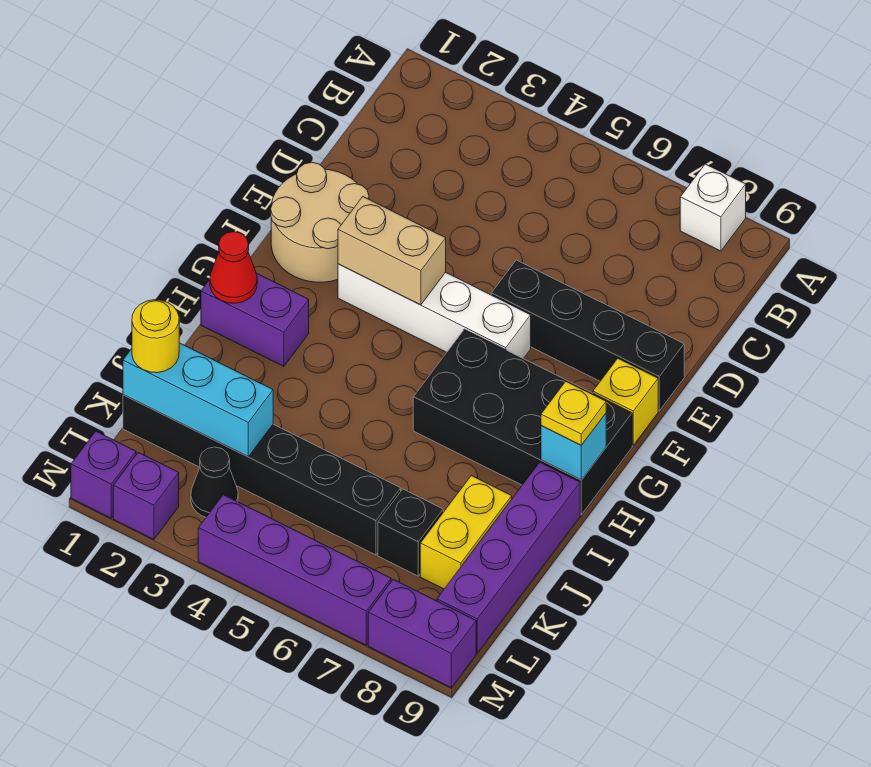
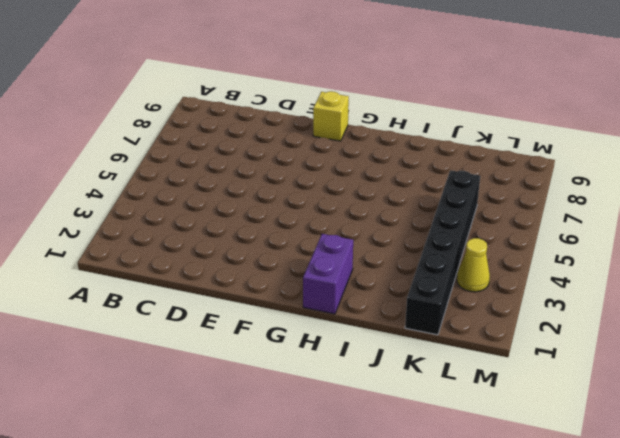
yellow cone L3 level 1 -> black cone L3 level 1
none -> white brick A8 level 1
none -> tan round brick E1:F2 level 1
none -> black brick E6:E9 level 1

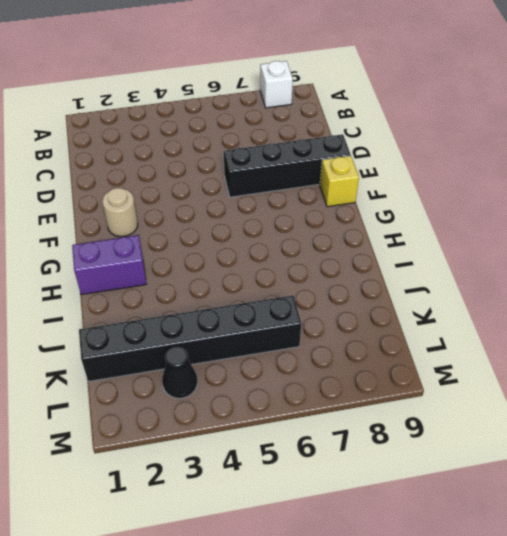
tan round brick F2 level 1 -> tan round brick E1:F2 level 1
none -> white brick F3:F6 level 1
none -> black brick G6:H9 level 1
none -> purple brick I9:L9 level 1

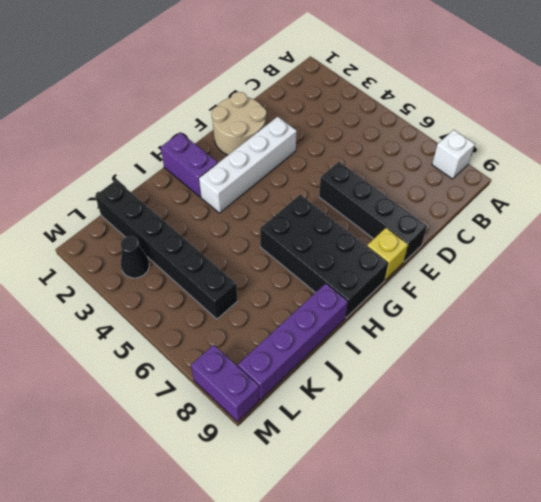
white brick E3:H3 level 1 -> white brick F3:F6 level 1
none -> yellow brick J8:K8 level 1
none -> black brick K7 level 1
none -> purple brick M1 level 1

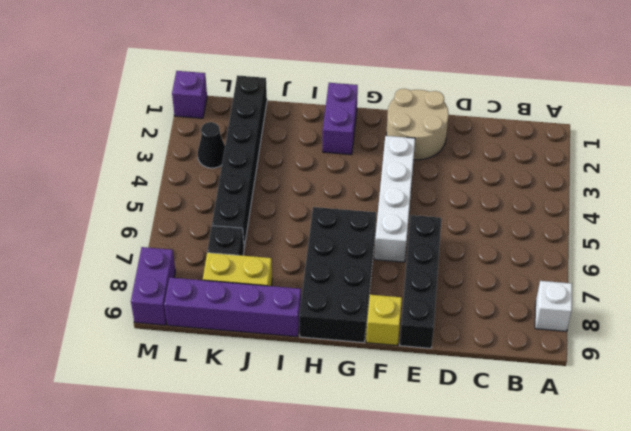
none -> purple brick M2 level 1
none -> purple brick M4:M7 level 1
none -> tan brick F3:F4 level 2

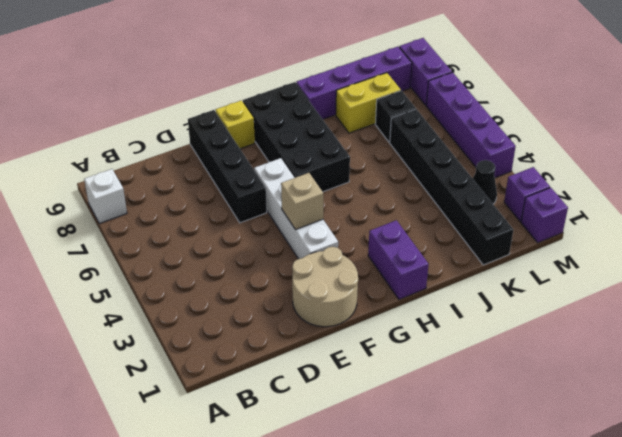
tan brick F4 level 2 -> tan brick F3:F4 level 2
none -> red cone H1 level 2
none -> cyan brick H9 level 2
none -> cyan brick K1:K3 level 2

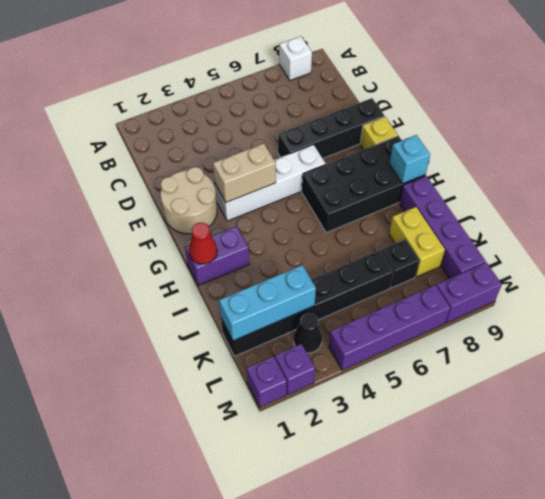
none -> yellow plate H9 level 3
none -> yellow round brick K1 level 3

